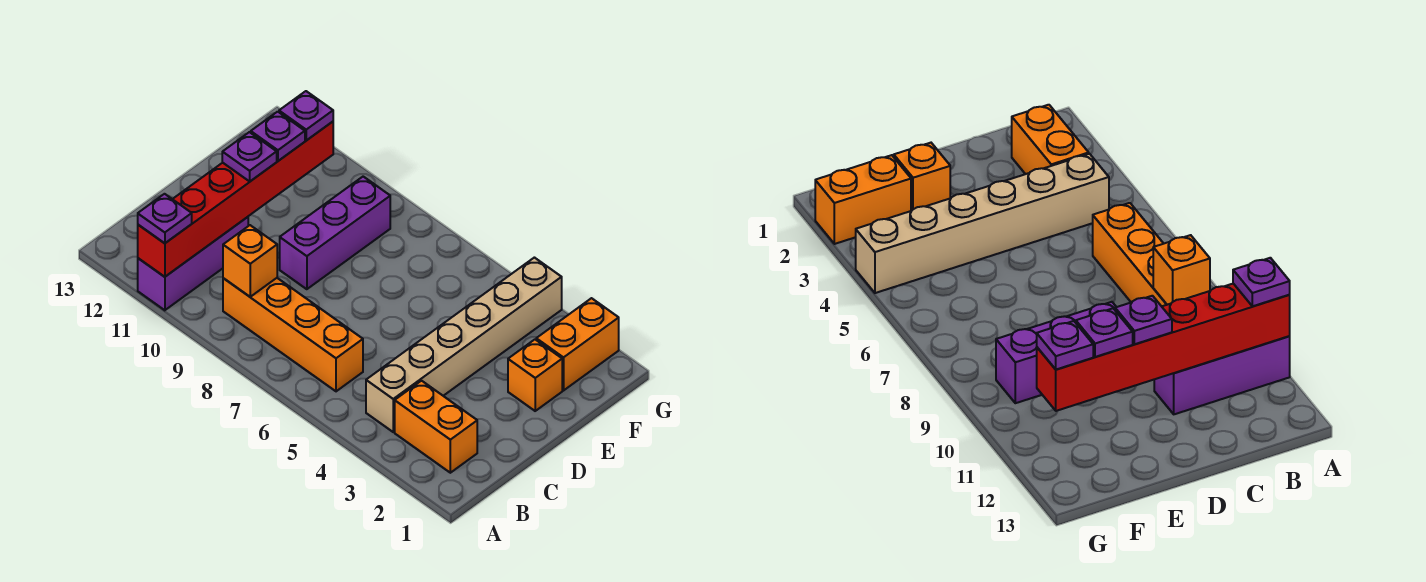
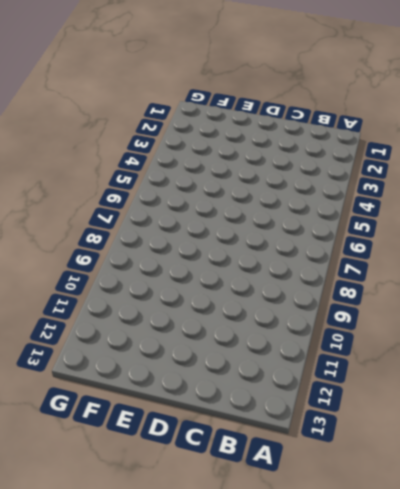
none -> purple brick A11:C11 level 1
none -> orange brick B2:B3 level 1
none -> tan brick B4:G4 level 1

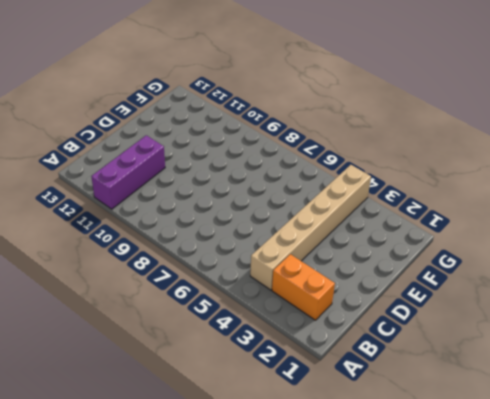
none -> orange brick B6:B9 level 1
none -> purple brick D9:F9 level 1
none -> orange brick E2 level 1

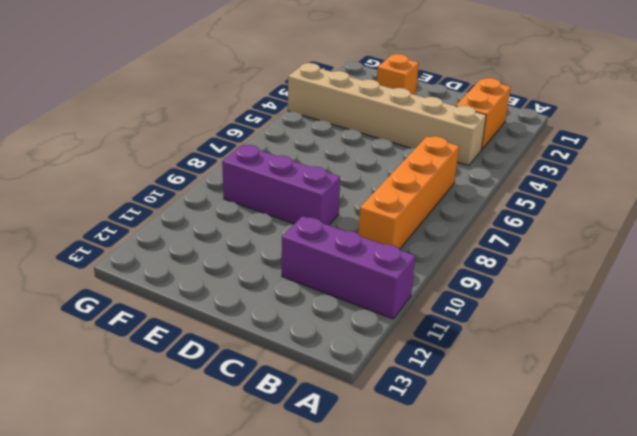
none -> orange brick F2:G2 level 1
none -> red brick A11:F11 level 2
none -> orange brick B9 level 2

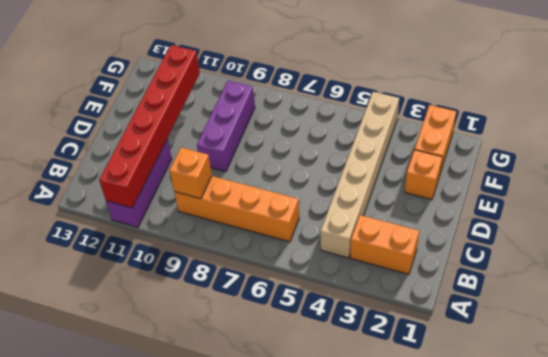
none -> purple plate A11 level 3
none -> purple plate D11 level 3
none -> purple plate E11 level 3

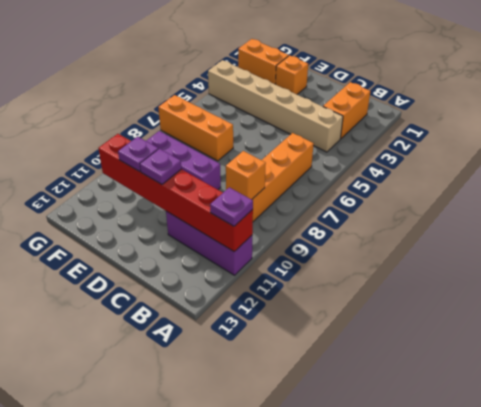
orange brick E7:G7 level 1 -> none
none -> purple plate F11 level 3

